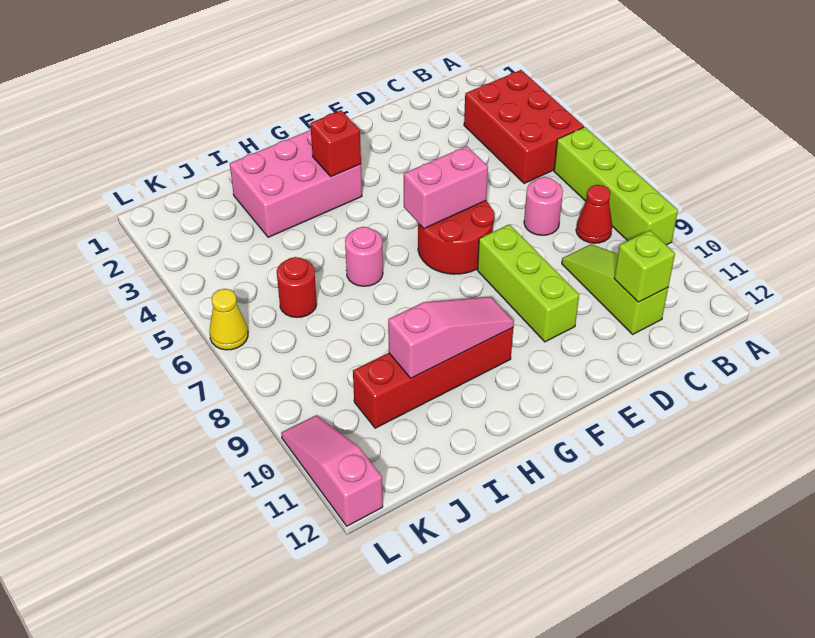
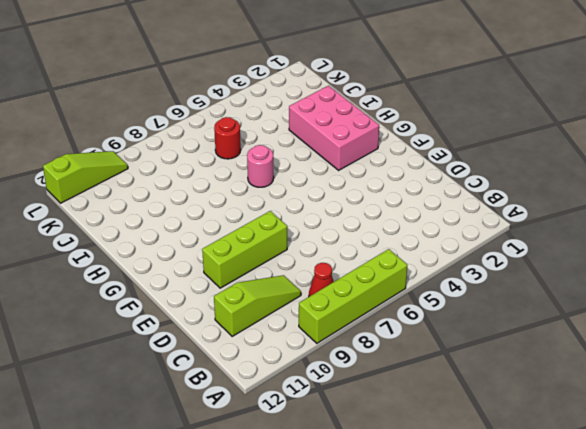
lime slope L10:L12 level 1 top 12 -> pink slope L10:L12 level 1 top 12
none -> red brick A3:B5 level 1
none -> pink round brick C7 level 1
none -> red round brick E6:F7 level 1

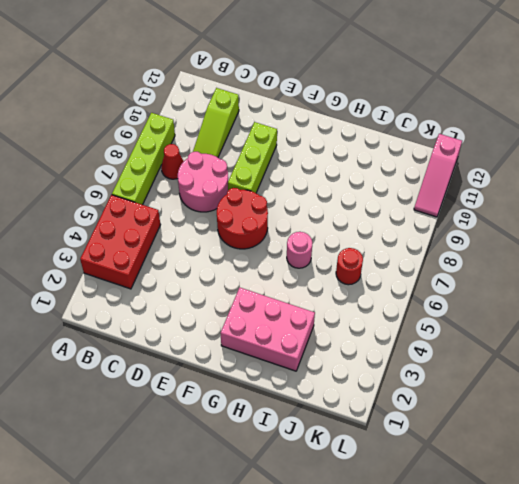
pink round brick C7:D8 level 1 -> pink round brick C7 level 1
none -> red brick G10:J10 level 1
none -> yellow cone L6 level 1
none -> lime brick C11 level 2

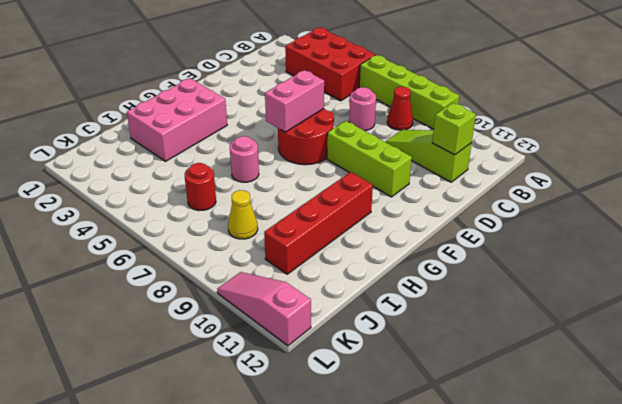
yellow cone J8 level 1 -> yellow cone L6 level 1
none -> red brick G3 level 2
none -> pink slope G10:I10 level 2 top I

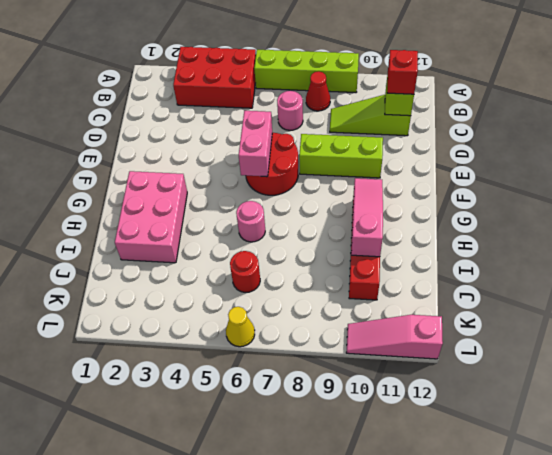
red brick C11 level 3 -> red brick G3 level 2

